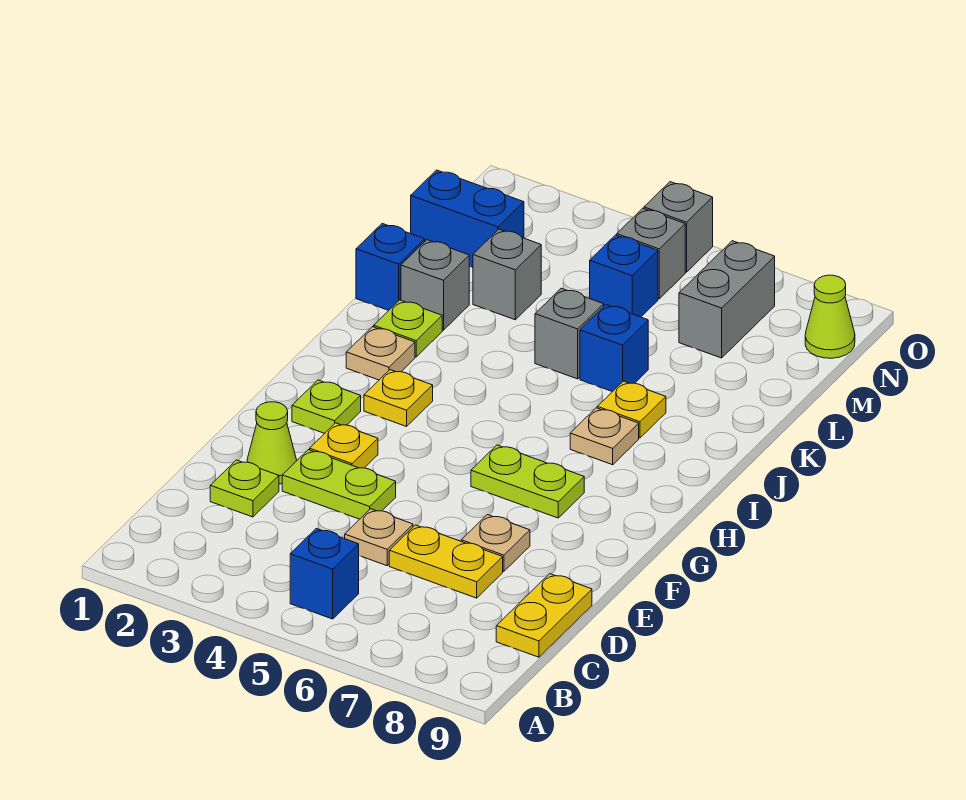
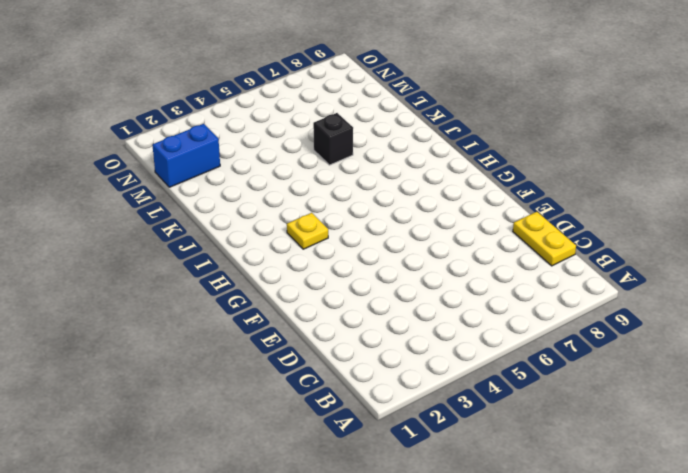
black brick K6 level 1 -> blue brick K6 level 1
none -> blue brick B5 level 1
none -> lime plate D2 level 1
none -> tan plate D5 level 1

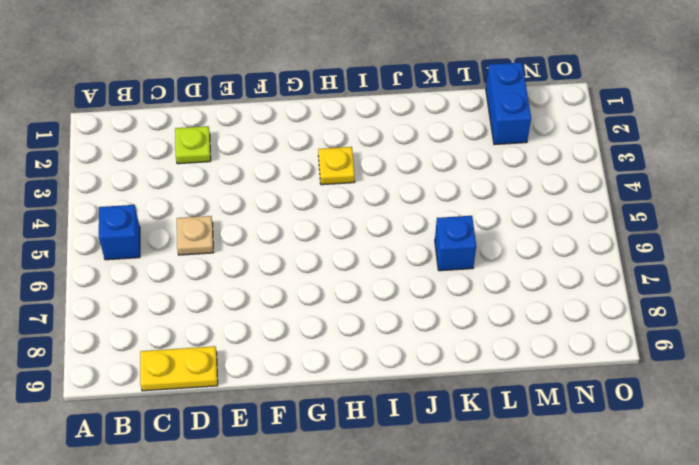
none -> yellow plate D6:D7 level 1
none -> lime cone E2 level 1
none -> lime plate E3:E4 level 1

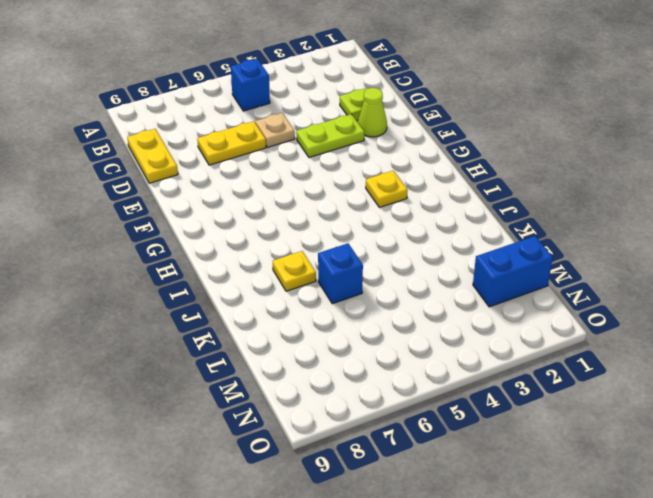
none -> tan plate E7 level 1
none -> yellow plate F3 level 1
none -> lime plate G2 level 1

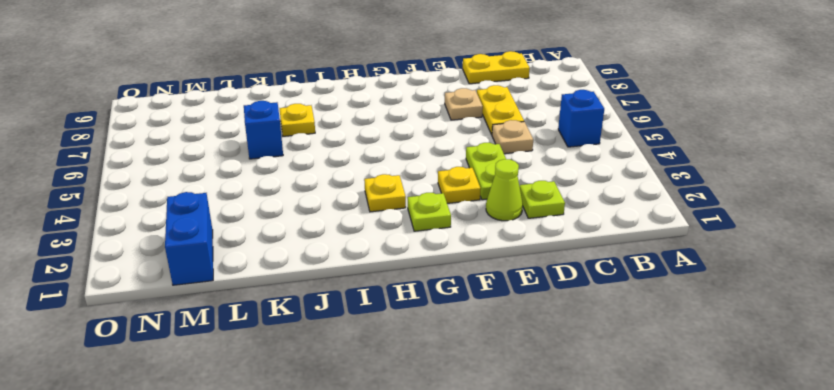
none -> lime plate G6:G7 level 1
none -> tan plate I2 level 1
none -> tan plate I7 level 1

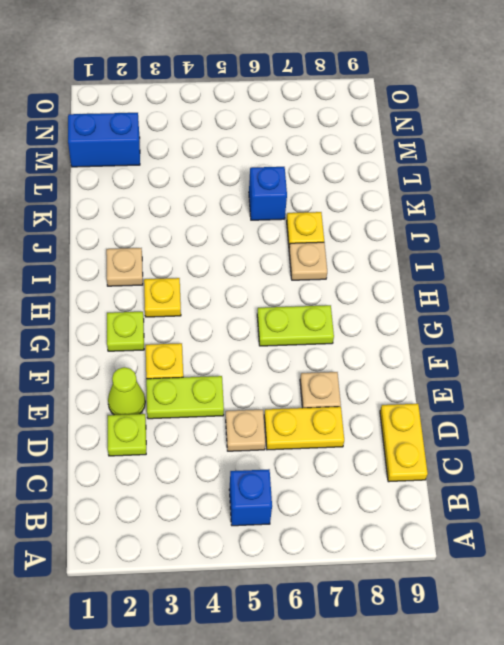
none -> lime plate J2 level 1
none -> blue brick K1 level 1
none -> grey brick K2 level 1

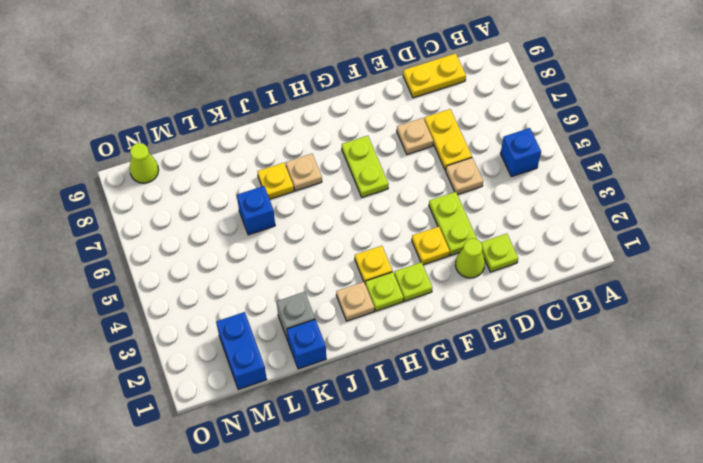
lime plate H2 level 1 -> lime plate J2 level 1
none -> grey brick K5 level 1
none -> grey brick L3 level 1
none -> blue brick M5 level 1

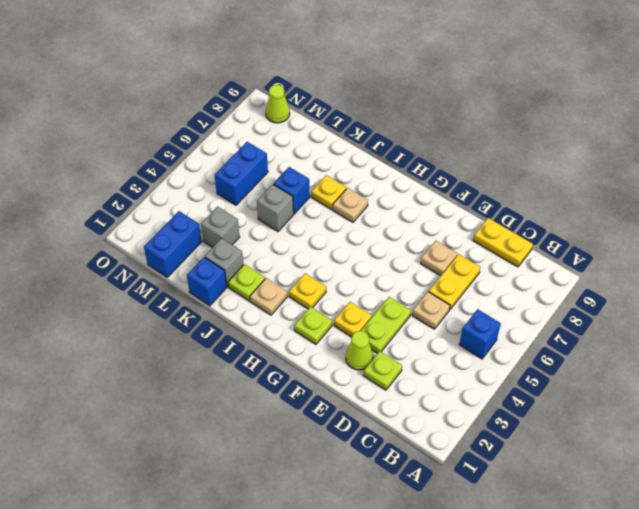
blue brick M5:M6 level 1 -> blue brick M5 level 1
none -> lime plate G6:G7 level 1
none -> grey brick M7:N7 level 1
none -> grey brick N5 level 1

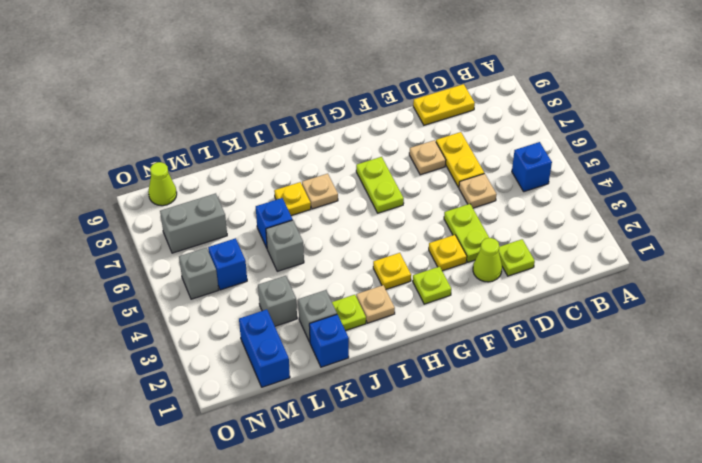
none -> grey brick O5 level 1

